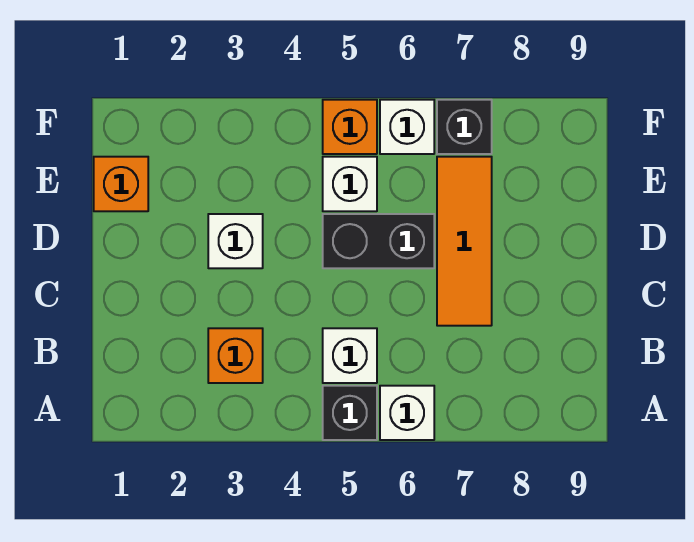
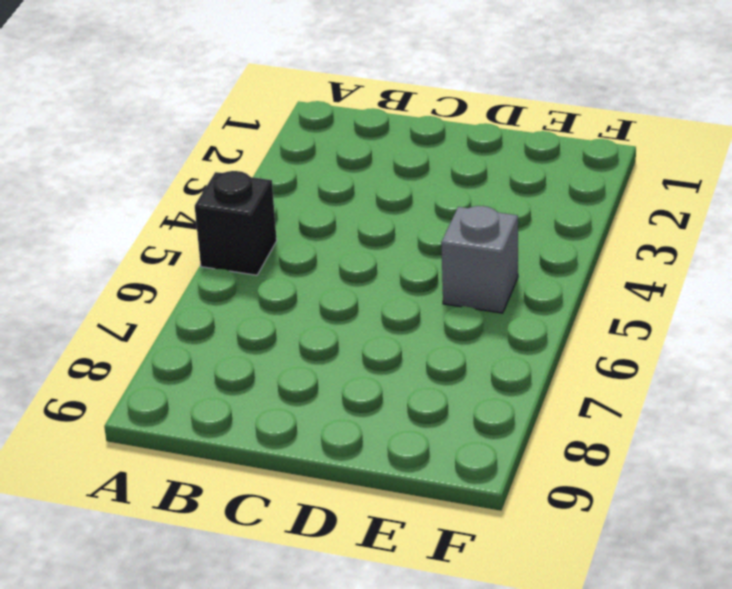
grey brick E5 level 1 -> white brick E5 level 1
none -> white brick A6 level 1
none -> orange brick B3 level 1
none -> white brick B5 level 1

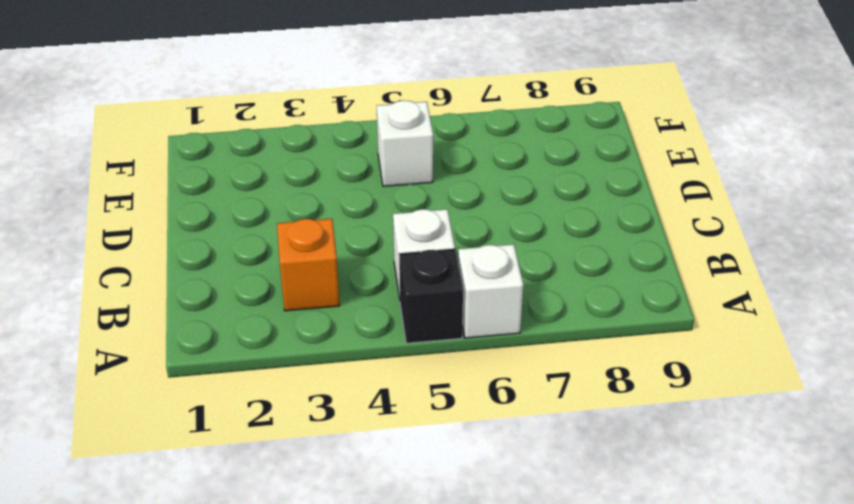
none -> orange tile C7:E7 level 1
none -> white brick D3 level 1
none -> black brick D5:D6 level 1

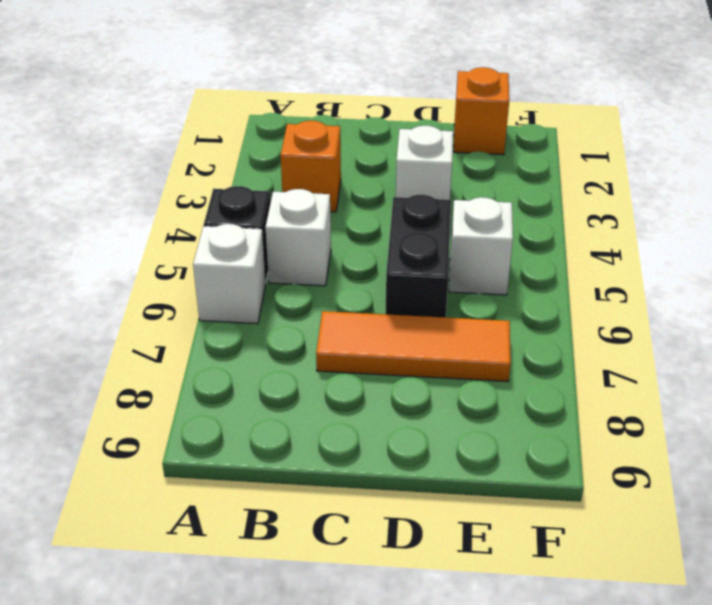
none -> orange brick F5 level 1
none -> white brick F6 level 1
none -> black brick F7 level 1

